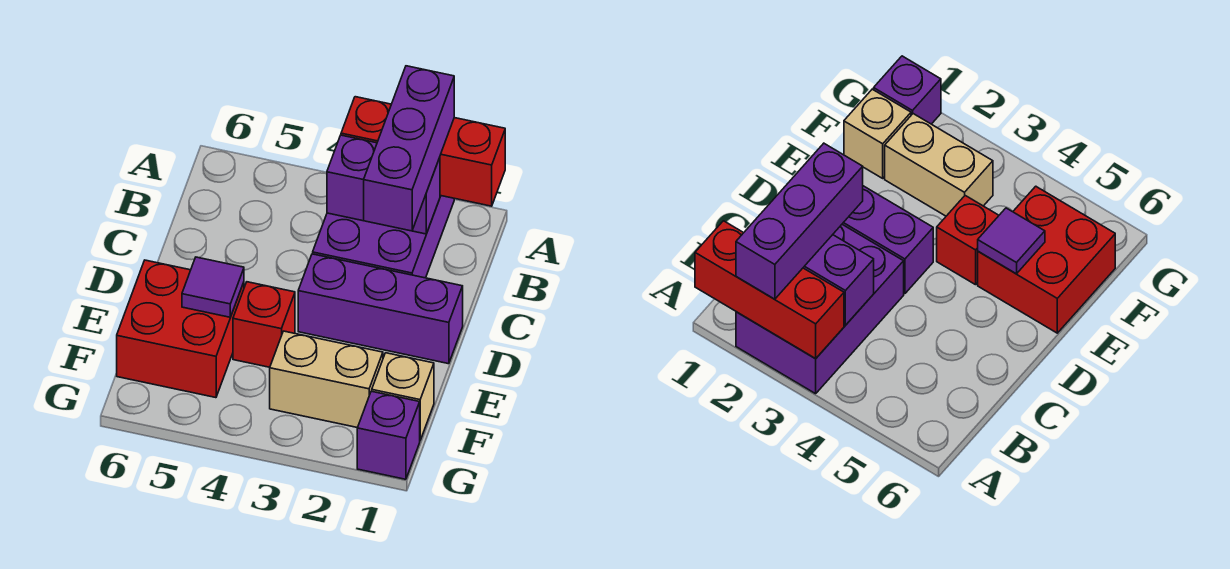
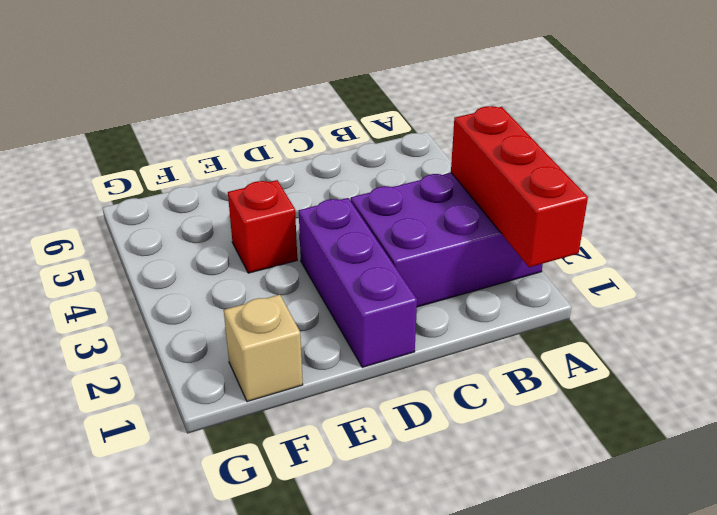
none -> red brick E5:F6 level 1
none -> tan brick F2:F3 level 1

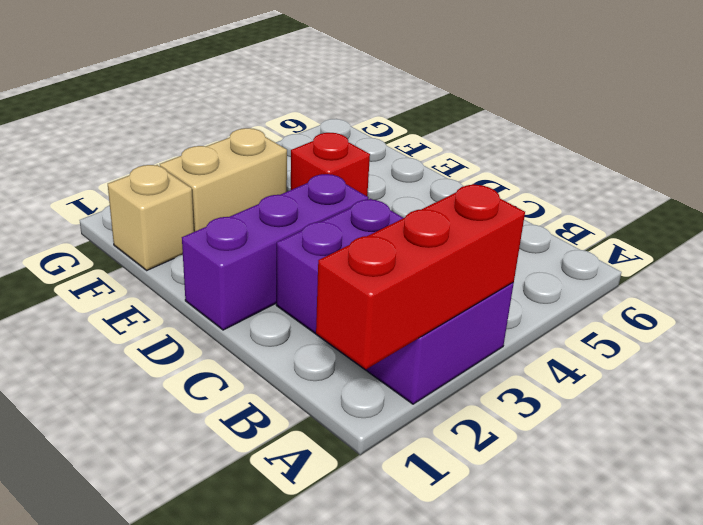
none -> red brick E5:F6 level 1
none -> purple brick G1 level 1

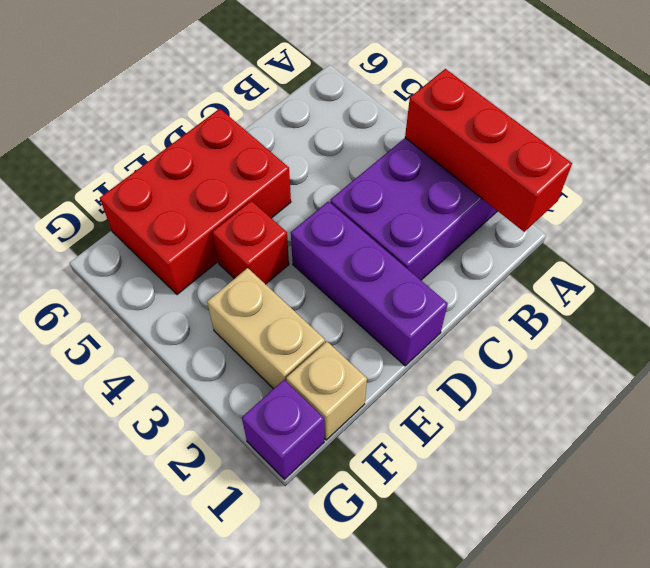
red brick D5:F6 level 1 -> red brick E5:F6 level 1
none -> purple brick B2:B3 level 2
none -> purple tile E5 level 2

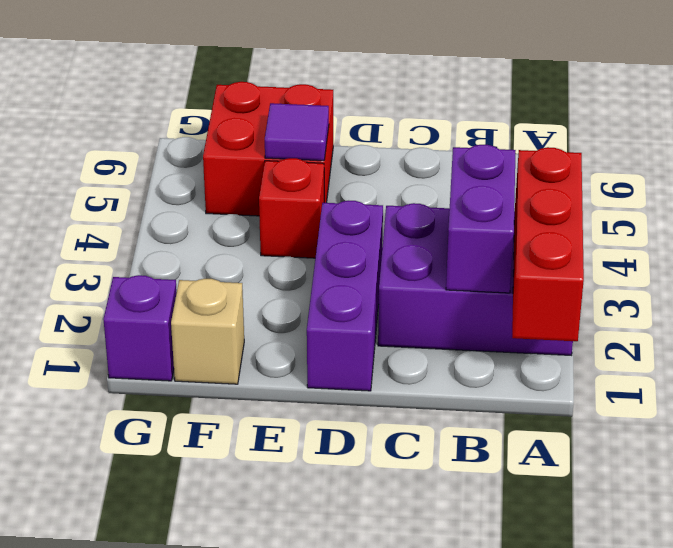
none -> tan brick F2:F3 level 1
none -> purple brick A2:C2 level 3

